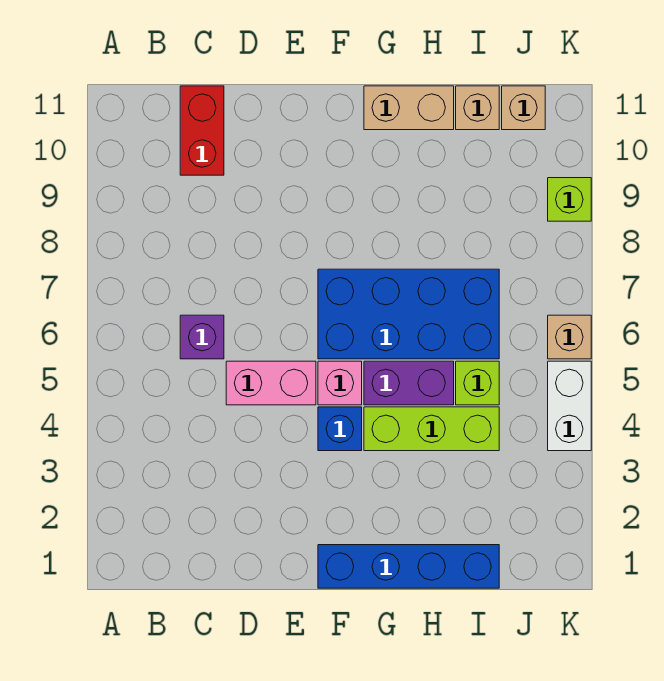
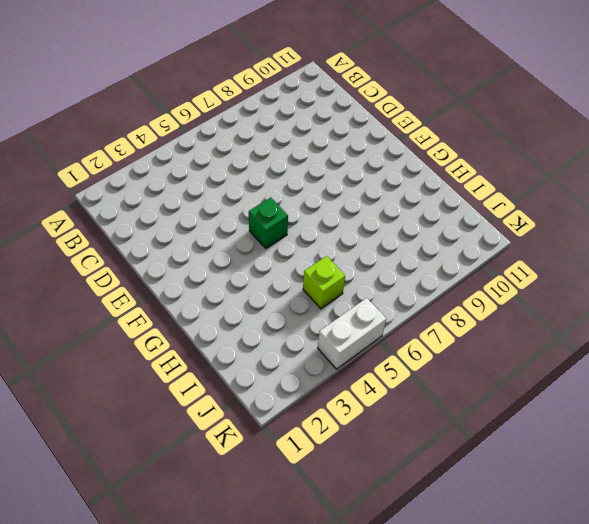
green brick F5 level 1 -> pink brick F5 level 1
none -> purple brick C6 level 1
none -> red brick C10:C11 level 1
none -> pink brick D5:E5 level 1

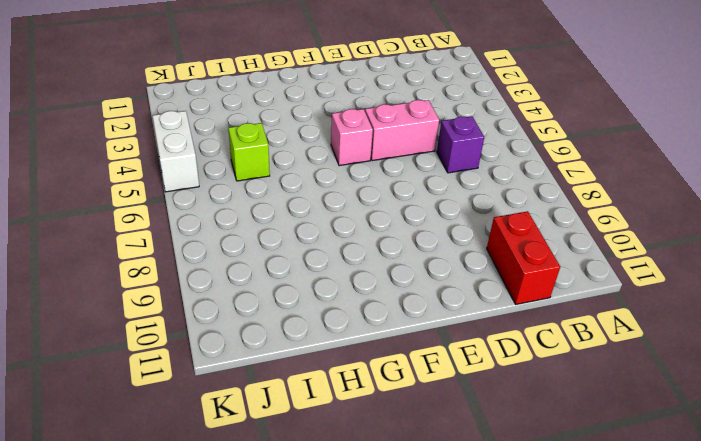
none -> blue brick F1:I1 level 1
none -> blue brick F4 level 1
none -> blue brick F6:I7 level 1

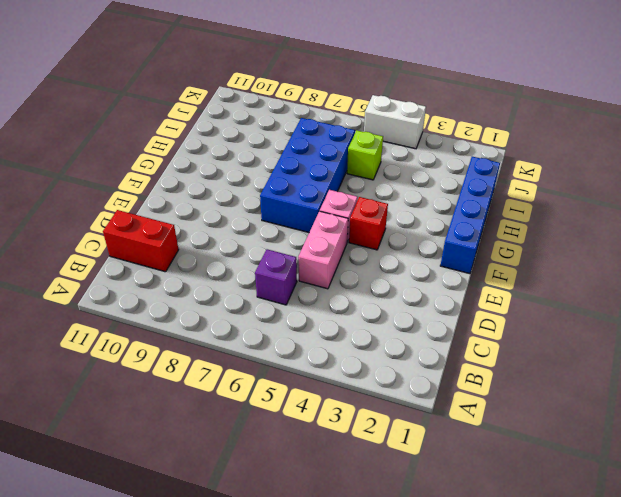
red brick F4 level 1 -> blue brick F4 level 1
none -> lime brick G4:I4 level 1
none -> purple brick G5:H5 level 1
none -> tan brick G11:H11 level 1

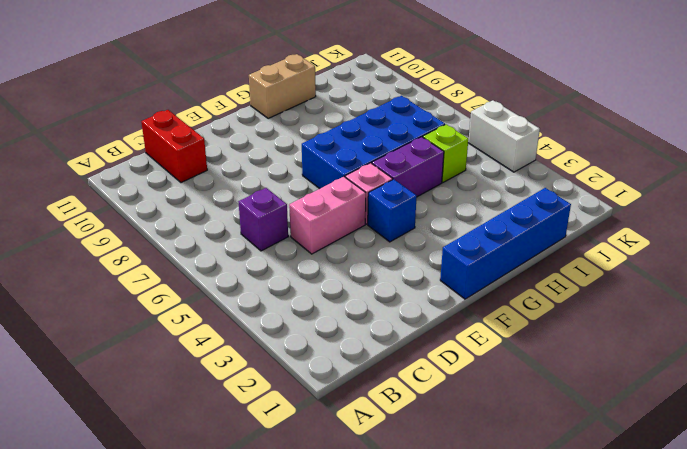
none -> lime brick G4:I4 level 1
none -> tan brick I11 level 1
none -> tan brick J11 level 1

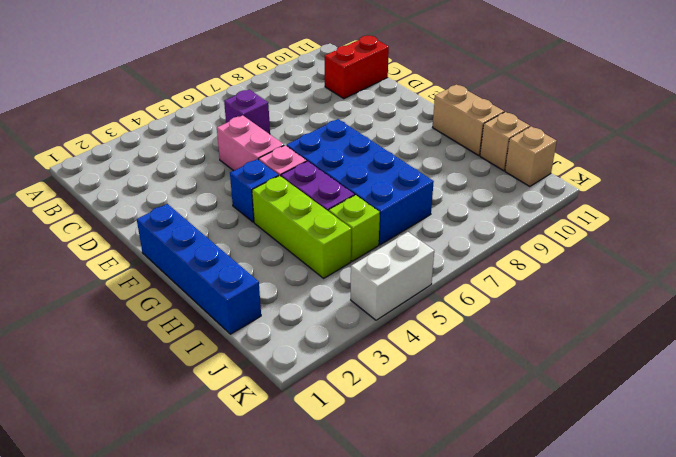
none -> tan brick K6 level 1
none -> lime brick K9 level 1

